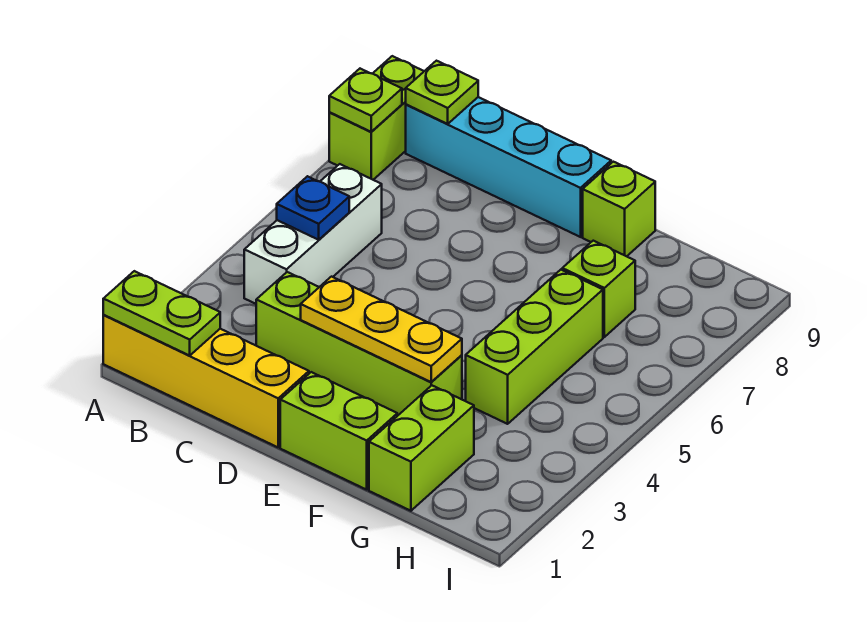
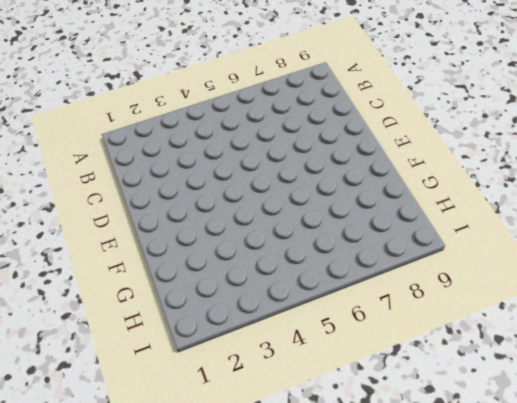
none -> yellow brick A1:D1 level 1
none -> lime brick A8:A9 level 1
none -> white brick B4:B6 level 1

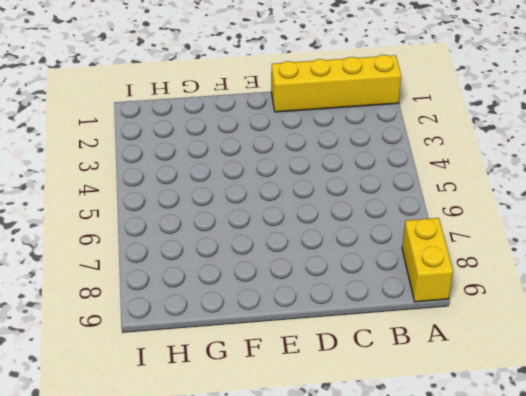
yellow brick A8:A9 level 1 -> lime brick A8:A9 level 1
none -> white brick B4:B6 level 1
none -> cyan brick B9:E9 level 1
none -> lime brick C3:F3 level 1

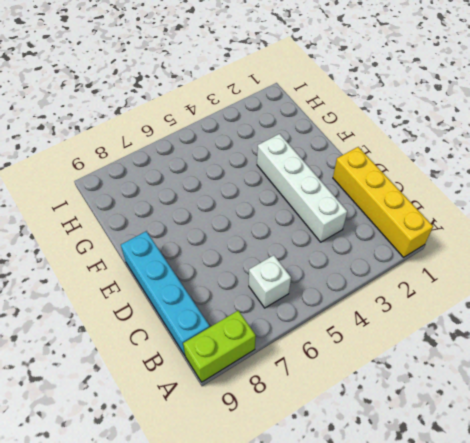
white brick B6 level 1 -> white brick B4:B6 level 1
white brick C3:F3 level 1 -> lime brick C3:F3 level 1
none -> lime brick E1:F1 level 1
none -> lime brick F9 level 1
none -> lime brick G1:G2 level 1

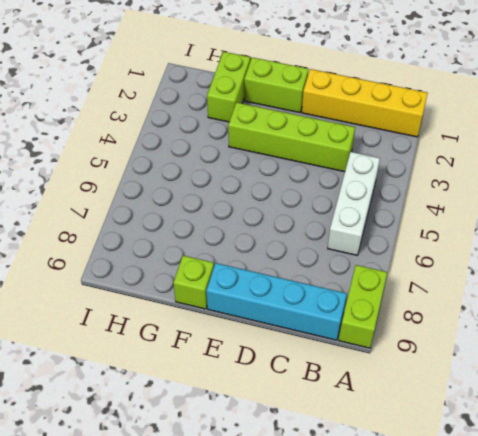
none -> lime brick G4:G6 level 1
none -> lime brick G7 level 1
none -> lime plate A1:B1 level 2

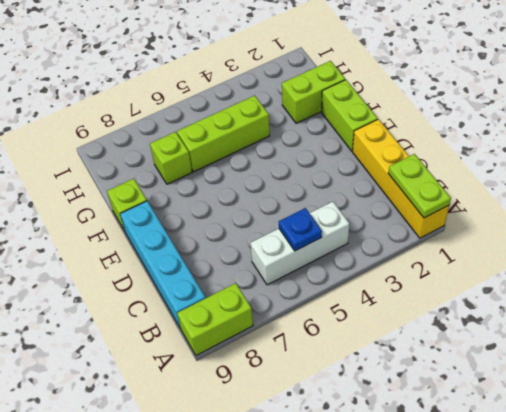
none -> lime brick C3:F3 level 1
none -> lime plate A8 level 2
none -> lime plate B9 level 2

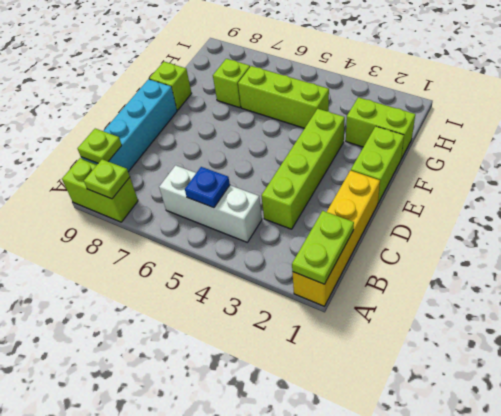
none -> yellow plate D3:F3 level 2

